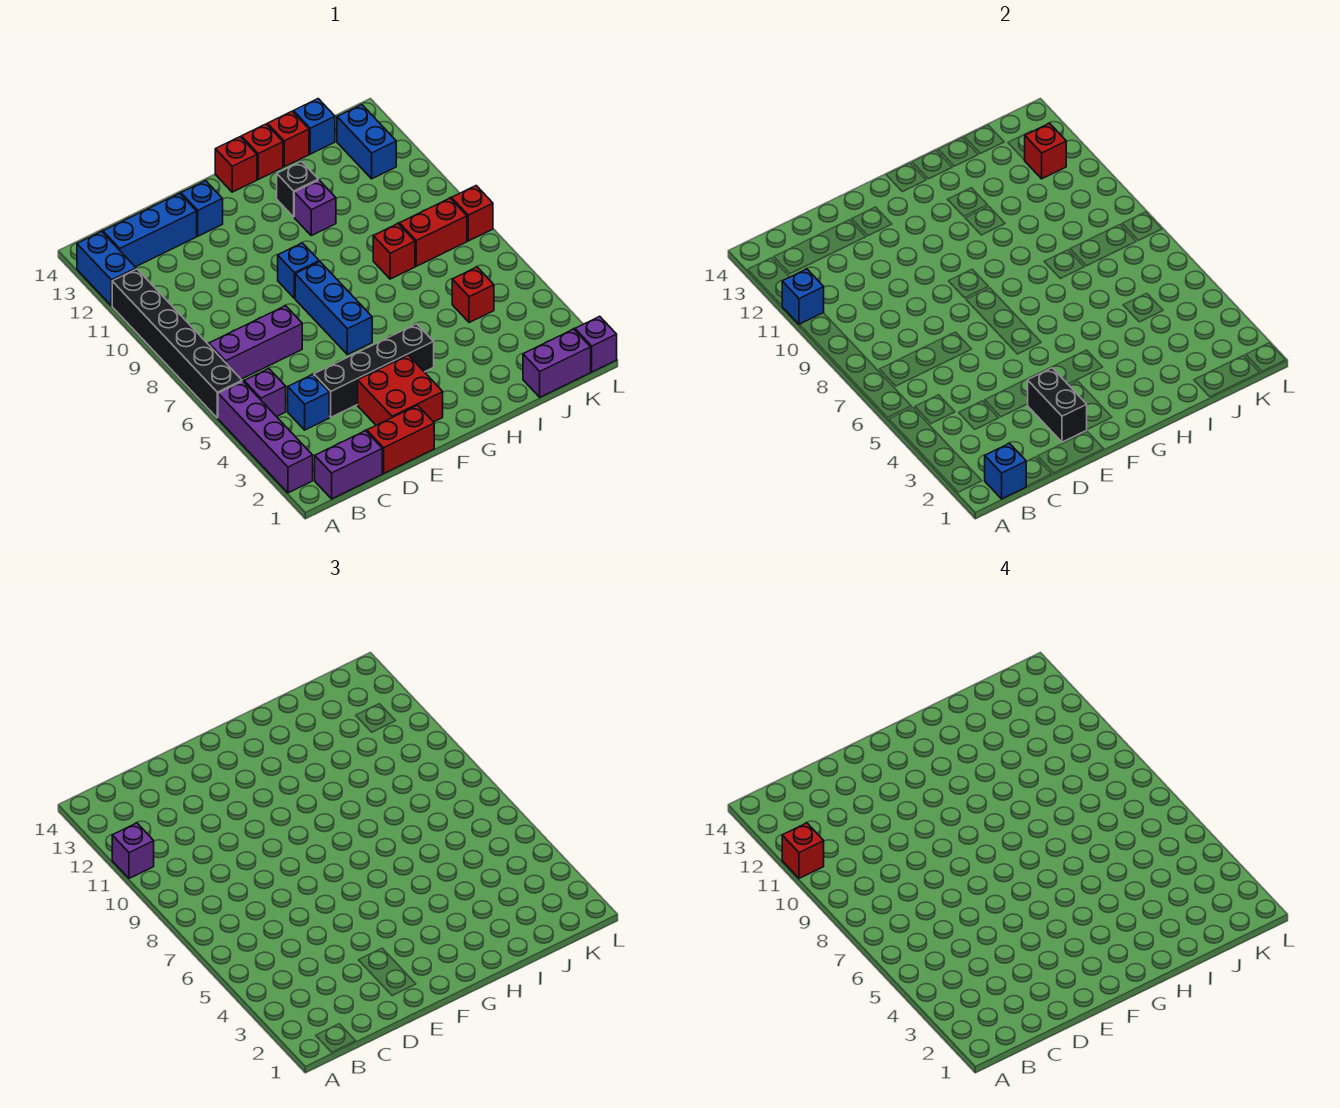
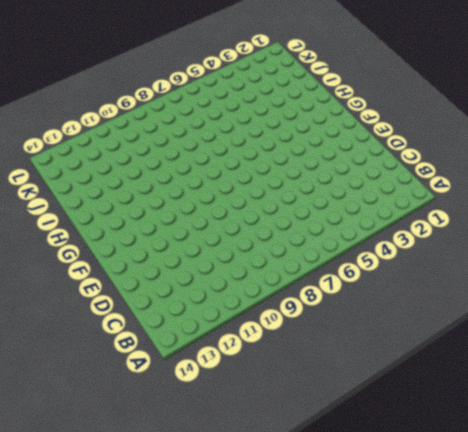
none -> purple brick A2:A5 level 1
none -> black brick A6:A11 level 1
none -> blue brick A12:A13 level 1
none -> purple brick B1:C1 level 1

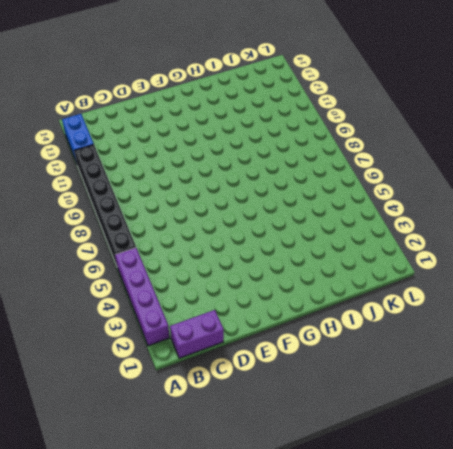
none -> purple brick B5 level 1
none -> purple brick B7:D7 level 1
none -> blue brick B13:D13 level 1
none -> blue brick C4 level 1

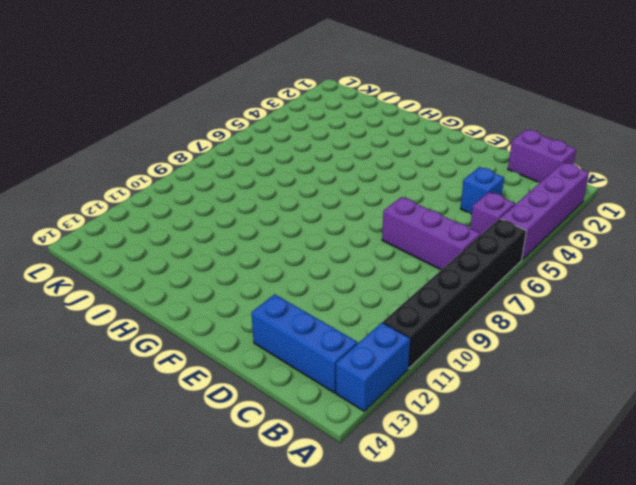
none -> red brick D1:E1 level 1
none -> black brick D4:G4 level 1
none -> red brick E2:F3 level 1
none -> blue brick E13 level 1

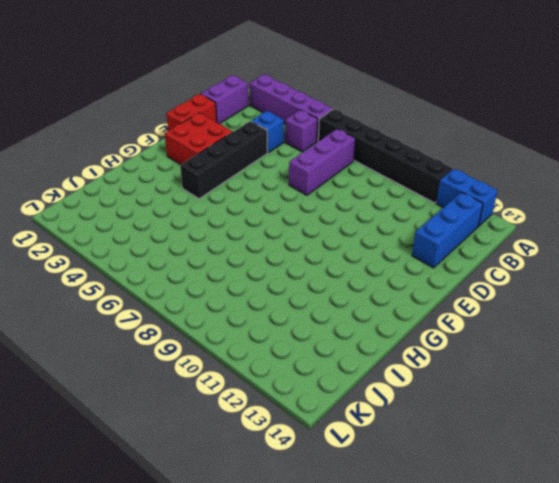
none -> blue brick E13 level 1
none -> blue brick F6:F8 level 1
none -> blue brick F9 level 1
none -> red brick G14 level 1

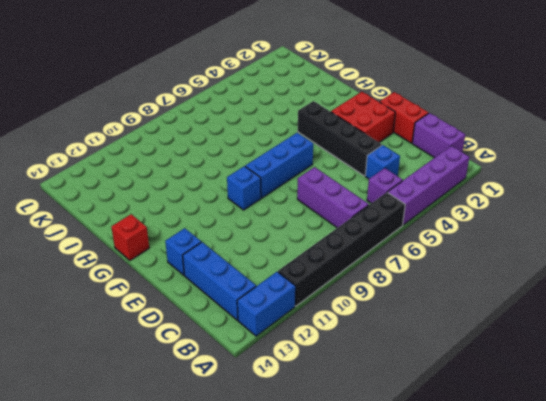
none -> purple brick H11 level 1
none -> black brick H12 level 1
none -> red brick H14 level 1
none -> red brick I8 level 1

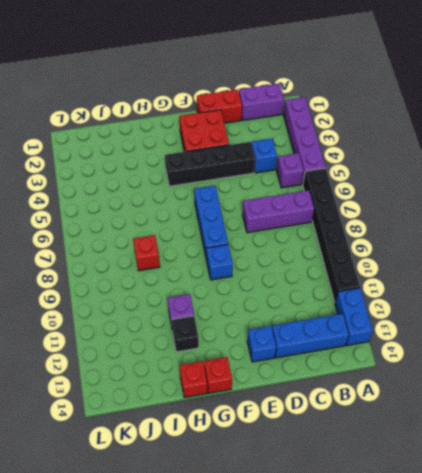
none -> red brick I14 level 1
none -> purple brick J1:K1 level 1
none -> red brick J5 level 1
none -> red brick J8:K8 level 1

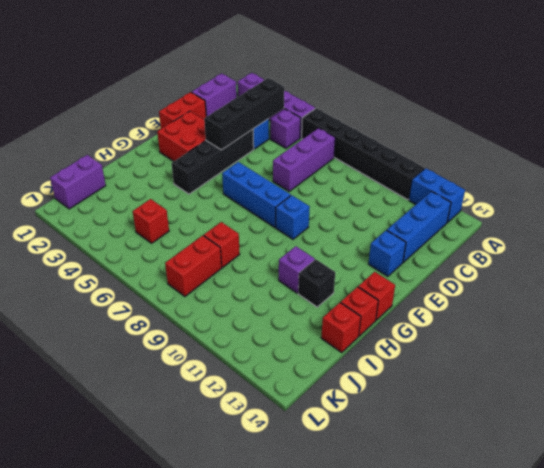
black brick B4:E4 level 2 -> none
none -> blue brick J14 level 1
none -> blue brick K12:K13 level 1
none -> purple brick L1 level 1
none -> red brick L8 level 1

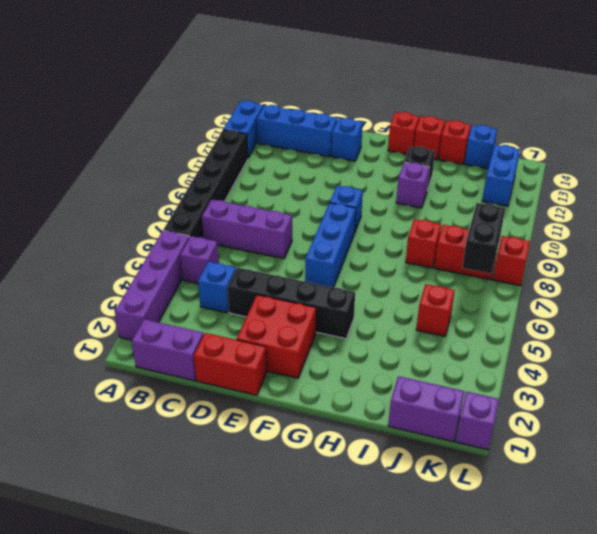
black brick K7:K8 level 2 -> black brick E2:E3 level 2
none -> blue brick A11 level 2
none -> blue brick B1 level 2
none -> red brick K12 level 2
none -> purple brick A11 level 3

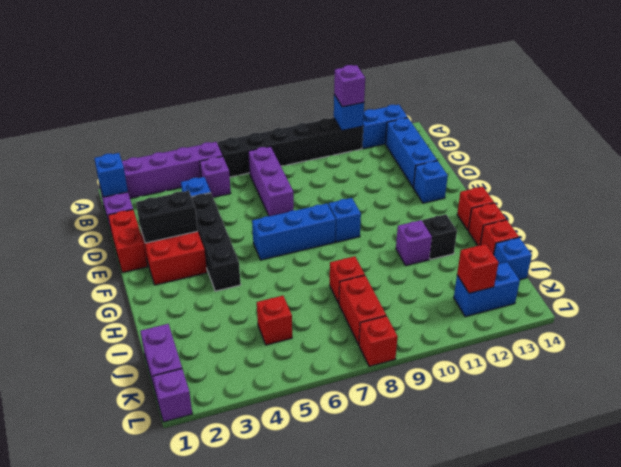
none -> red brick A11 level 4

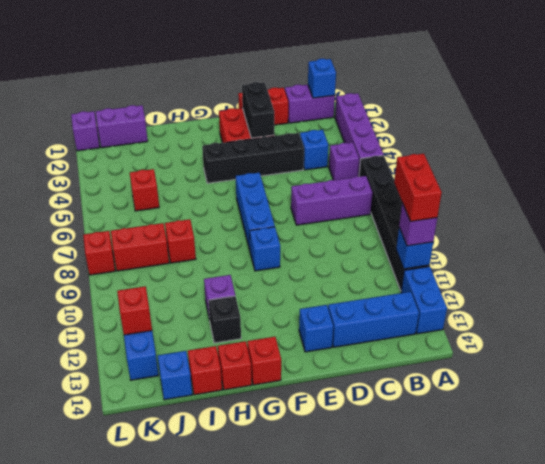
red brick A10:A11 level 4 -> red brick A11 level 4

